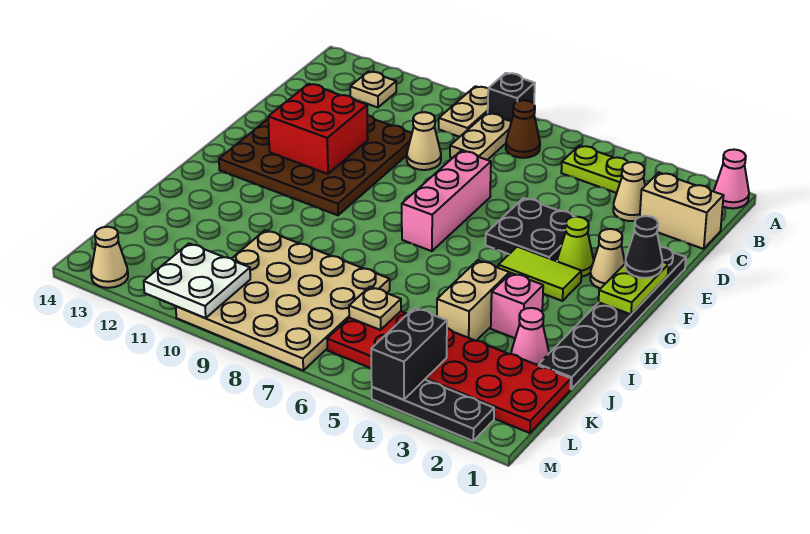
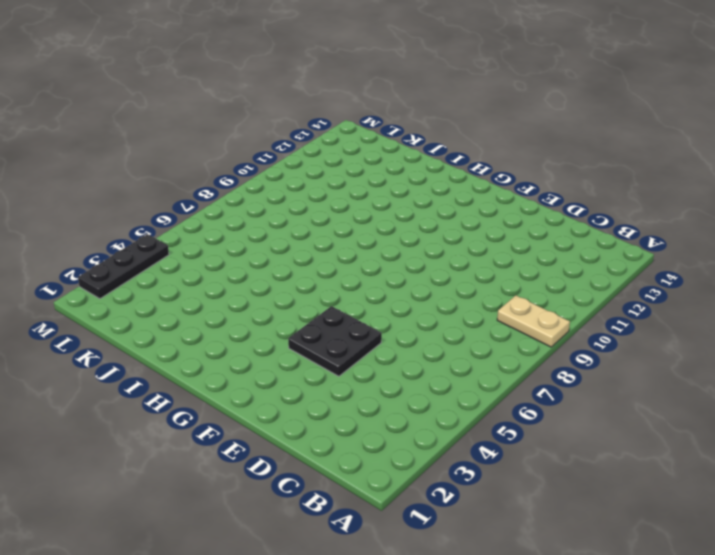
none -> pink cone A1 level 1
none -> black brick A8 level 1
none -> lime plate B4:B5 level 1
none -> brown cone B7 level 1

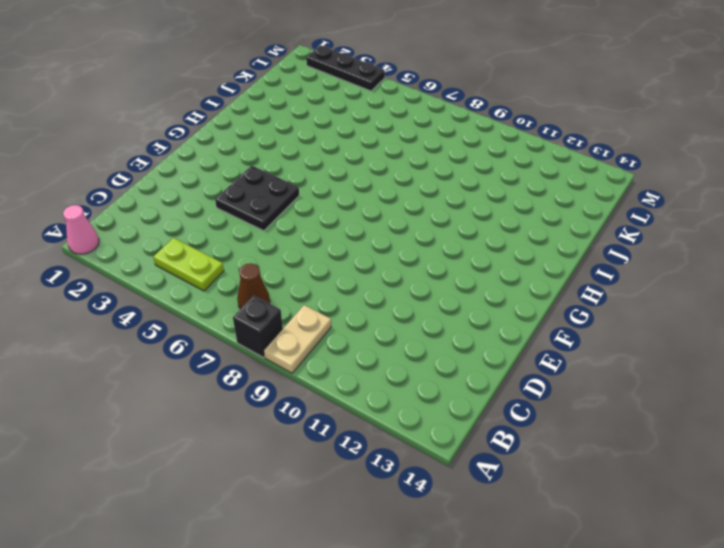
none -> tan plate B8:C8 level 1
none -> tan plate B12 level 1
none -> tan brick C1:C2 level 1
none -> tan cone C3 level 1

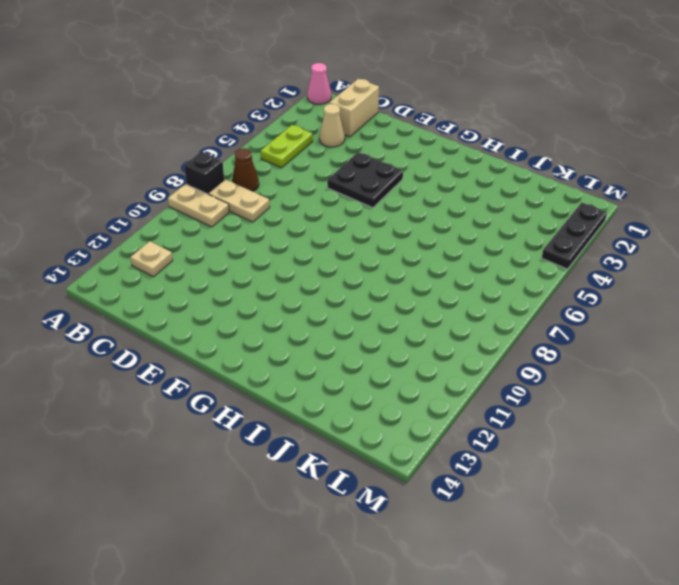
none -> tan cone D9 level 1
none -> brown plate D10:G13 level 1
none -> black plate E1:J1 level 1
none -> pink brick E7:G7 level 1

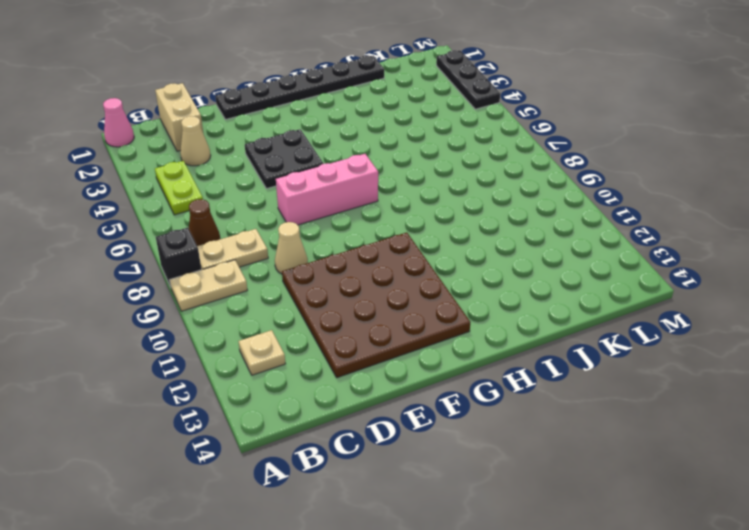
none -> tan cone F2 level 1
none -> lime cone F3 level 1
none -> lime tile G3:G4 level 1
none -> pink brick I3 level 1

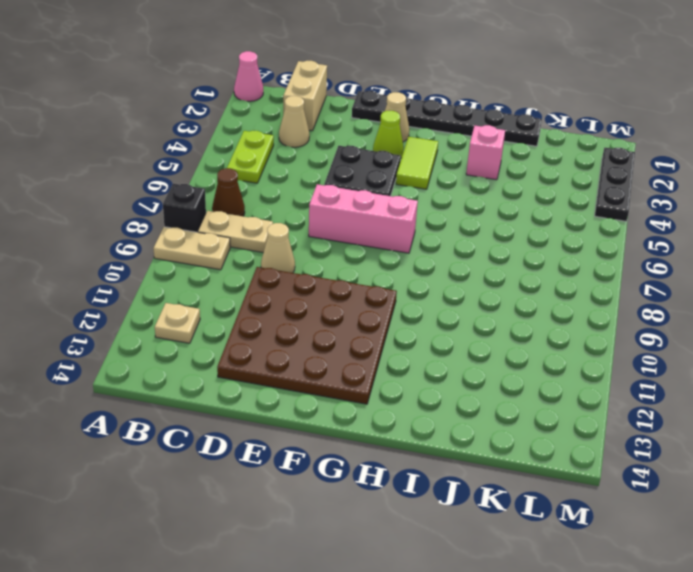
none -> tan brick I4:J4 level 1
none -> pink cone J2 level 1
none -> tan plate J7:M10 level 1
none -> red plate K1:L6 level 1

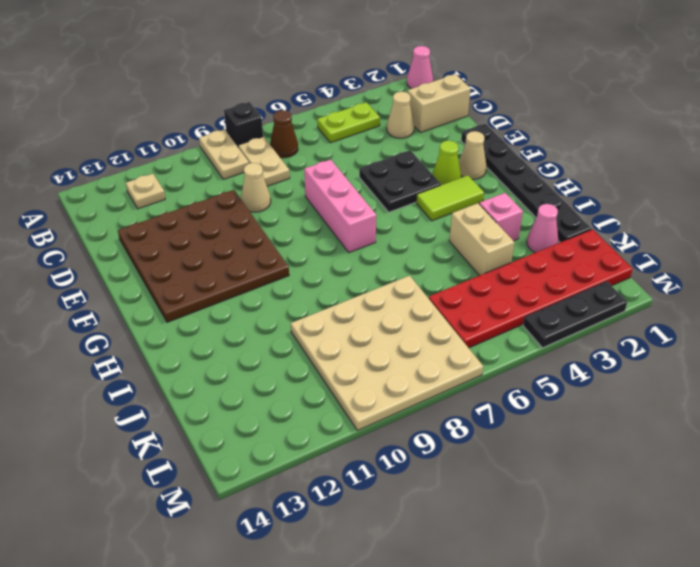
none -> tan cone M13 level 1
none -> red brick E11:F12 level 2
none -> lime plate F1:G1 level 2
none -> tan plate K6 level 2

